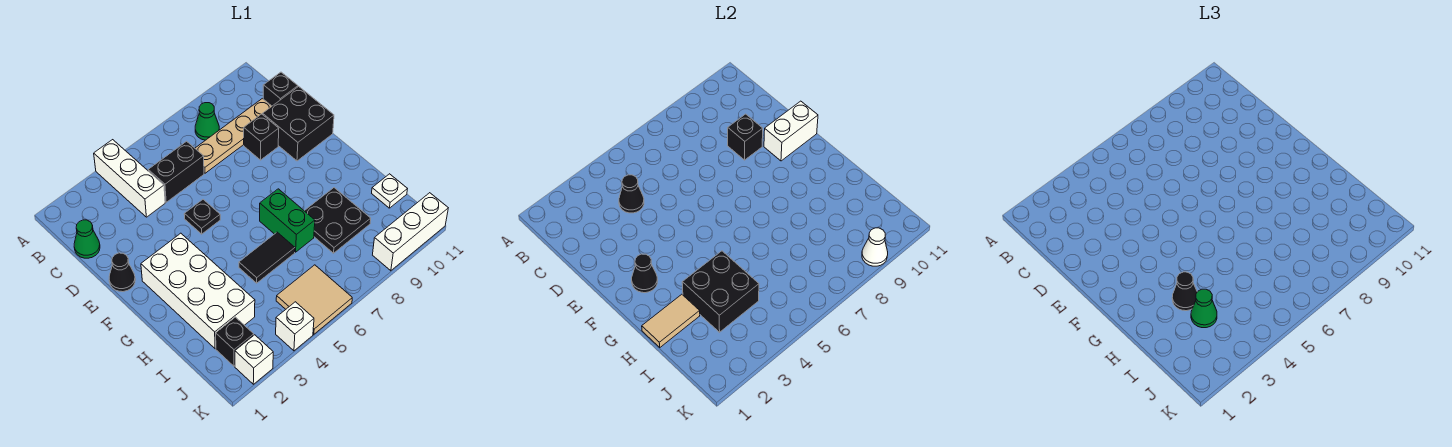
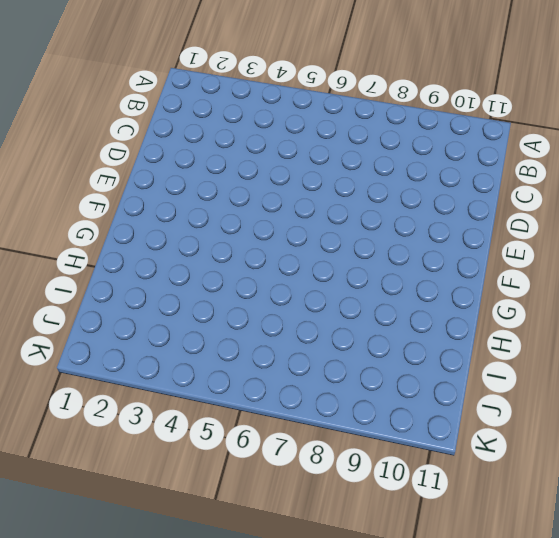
none -> white brick A4:C4 level 1
none -> green cone B8 level 1
none -> green cone C1 level 1

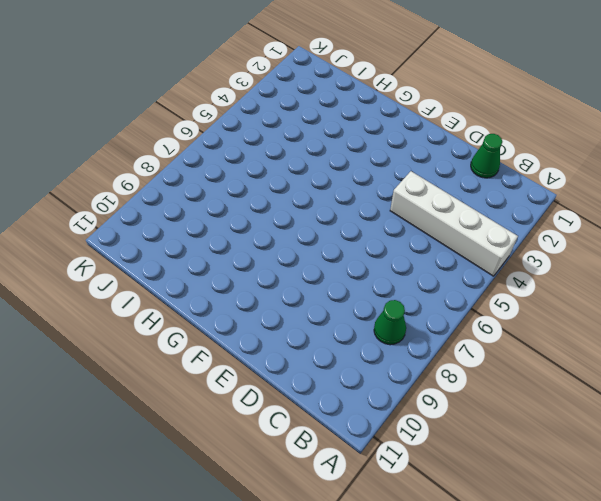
white brick A4:D4 level 1 -> white brick A4:C4 level 1
none -> black brick C5:C6 level 1
none -> tan plate C7:C10 level 1
none -> black brick C11 level 1

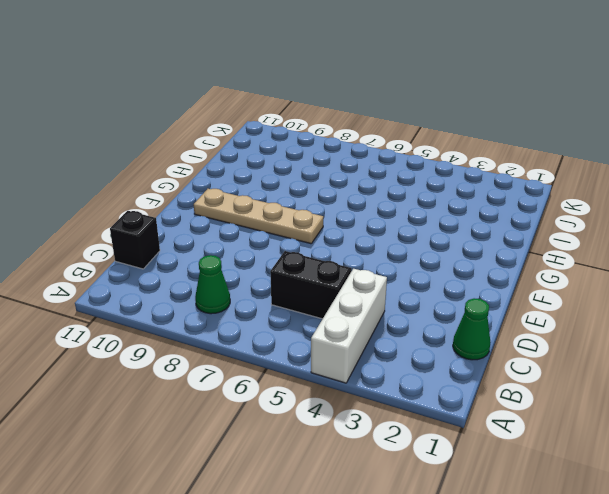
tan plate F7:F10 level 1 -> tan plate C7:C10 level 1
none -> black brick D9 level 1
none -> black brick D10:E11 level 1
none -> black cone E1 level 1

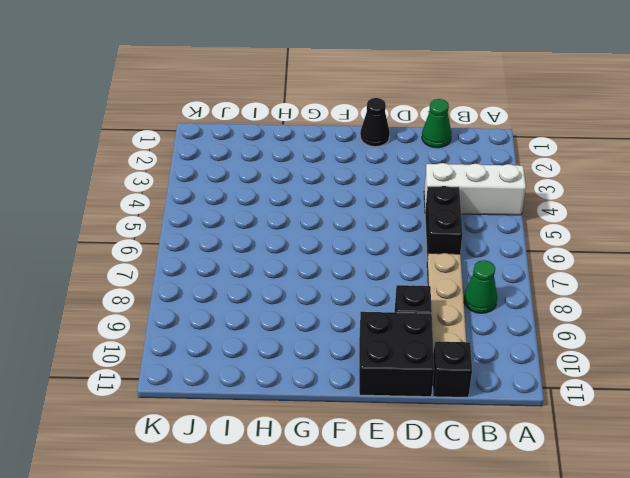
none -> black plate E5 level 1
none -> white brick F2:I3 level 1
none -> green brick G7:H7 level 1

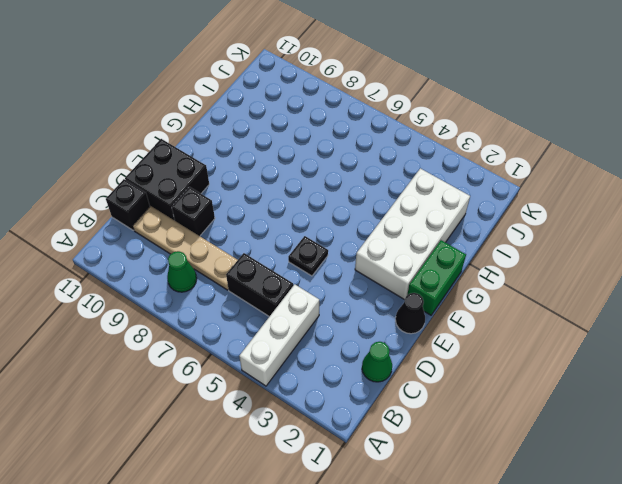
green brick F1:G1 level 1 -> green brick G7:H7 level 1
none -> black tile H5:H6 level 1
none -> black plate H8:I9 level 1
none -> white plate I11 level 1

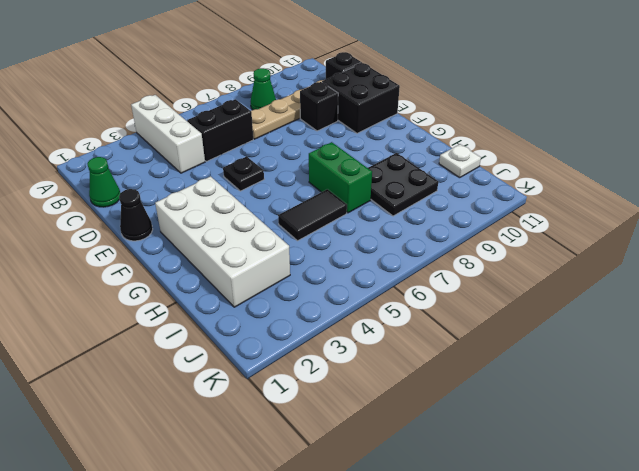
none -> black brick J2 level 1
none -> tan tile J5:K6 level 1
none -> white brick K2 level 1

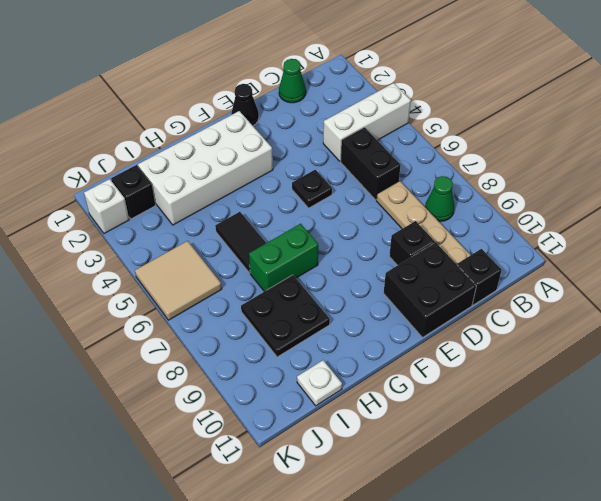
none -> white brick K4 level 1
none -> white brick K9:K11 level 1
none -> black cone C4 level 2

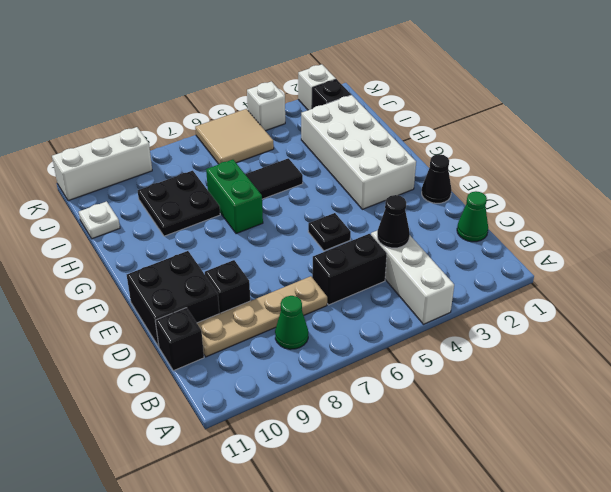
none -> black brick D9 level 2
none -> white brick E10:E11 level 2
none -> black cone F2 level 2

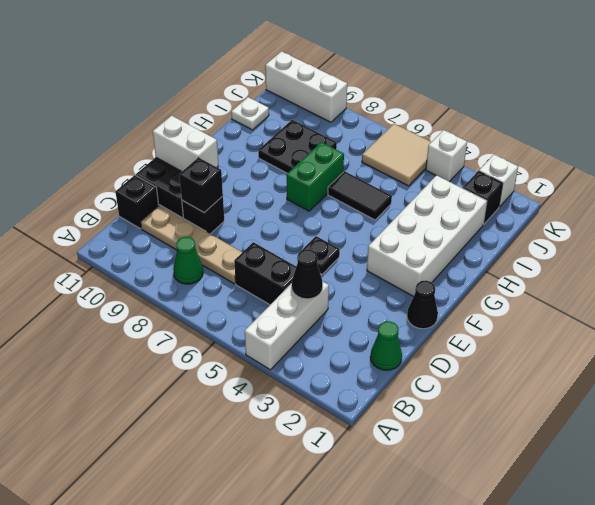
none -> black cone F2 level 2
none -> tan tile H1:H2 level 2
none -> black brick H3:I4 level 2

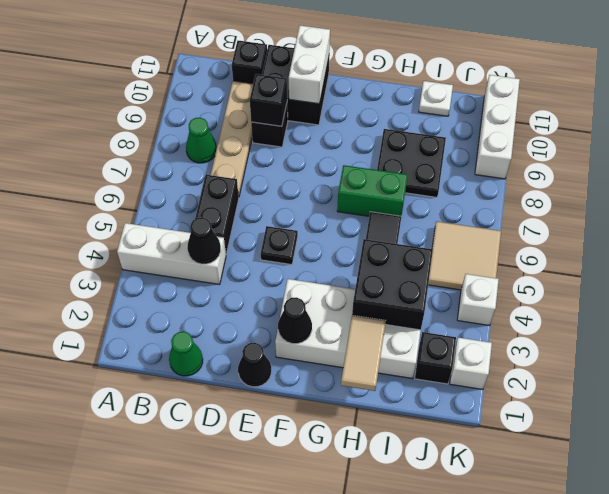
none -> white cone K9 level 2
none -> black cone H3 level 3
none -> green cone I3 level 3

